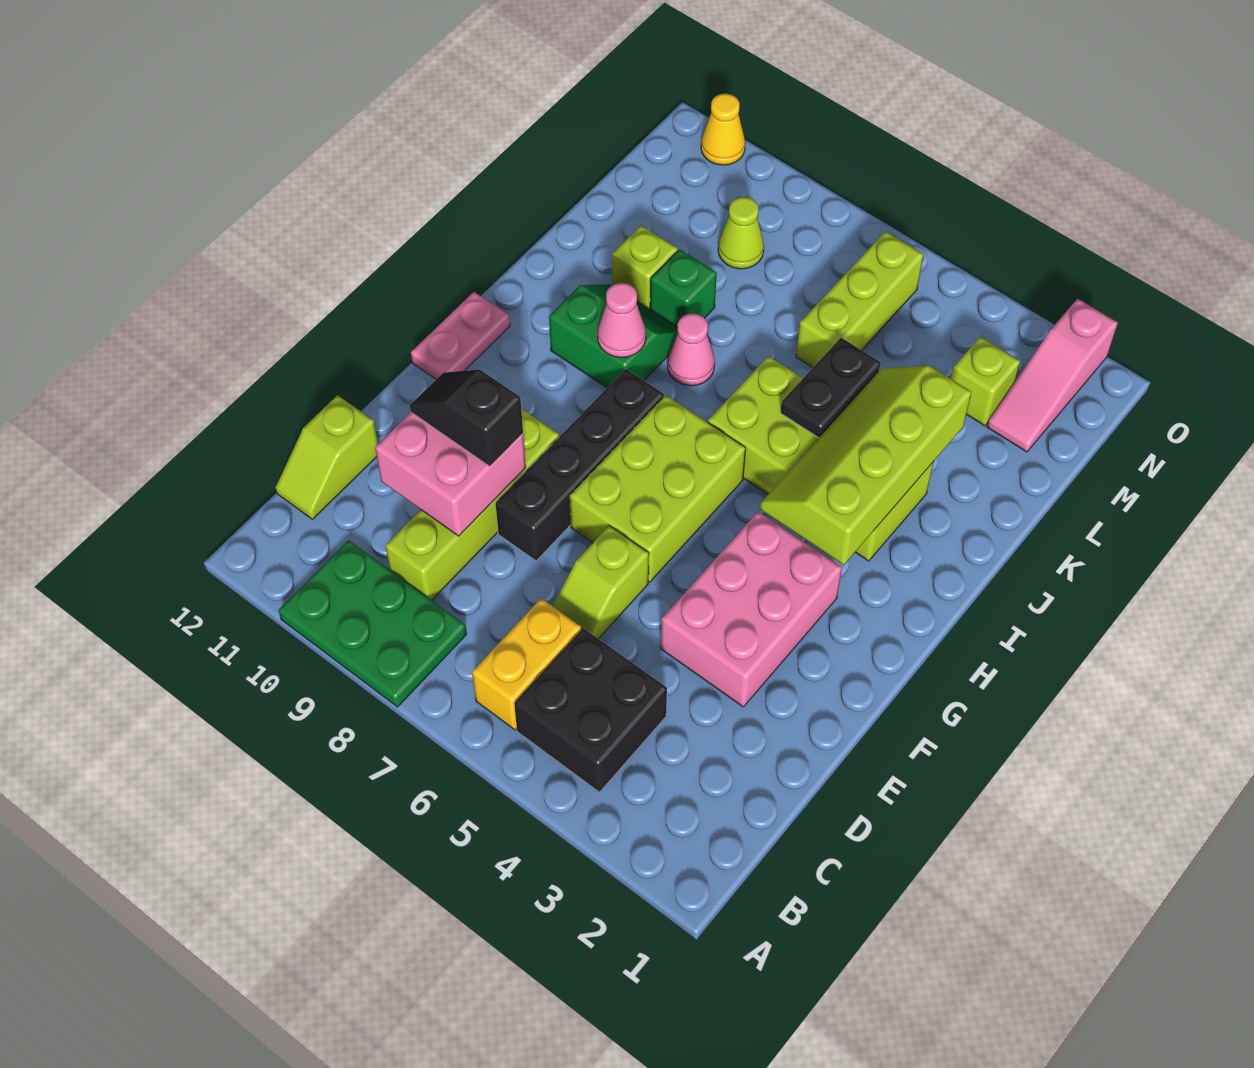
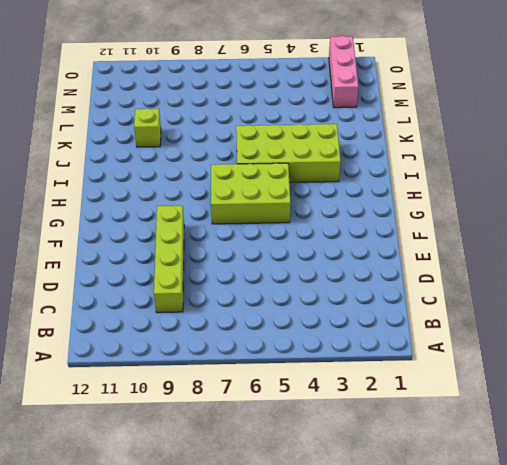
lime brick G5:H7 level 1 -> lime brick F6:H7 level 1
pink brick M2:O2 level 1 -> pink slope M2:O2 level 1 top O
none -> green plate A8:B10 level 1
none -> black brick B4:C5 level 1
none -> yellow brick B6:C6 level 1

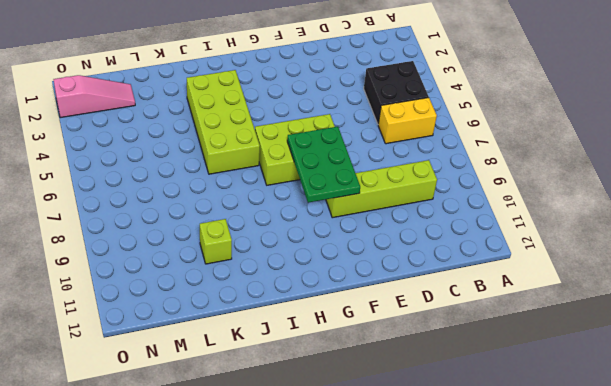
green plate F7:G9 level 2 -> green plate A8:B10 level 1
none -> lime slope C12:D12 level 1 top D
none -> lime slope D6:E6 level 1 top E
none -> pink brick E3:G4 level 1

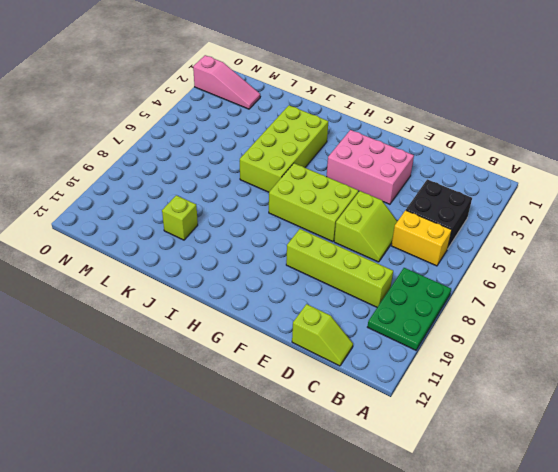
lime slope D6:E7 level 1 top E -> lime slope D6:E6 level 1 top E
none -> black brick E8:H8 level 1
none -> pink plate G12:H12 level 1
none -> green slope I9:J10 level 1 top I

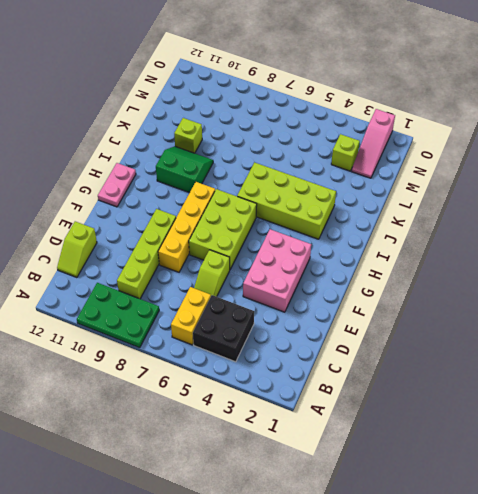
yellow brick E8:H8 level 1 -> black brick E8:H8 level 1
none -> pink cone J8 level 1
none -> green brick K9 level 1
none -> lime brick L6:N6 level 1

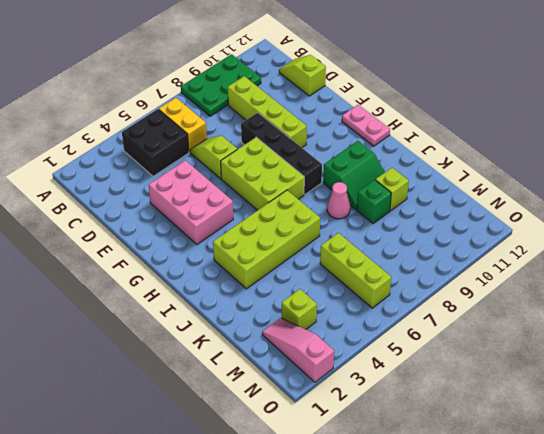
none -> lime cone M9 level 1
none -> yellow cone O11 level 1
none -> pink brick D9:E10 level 2

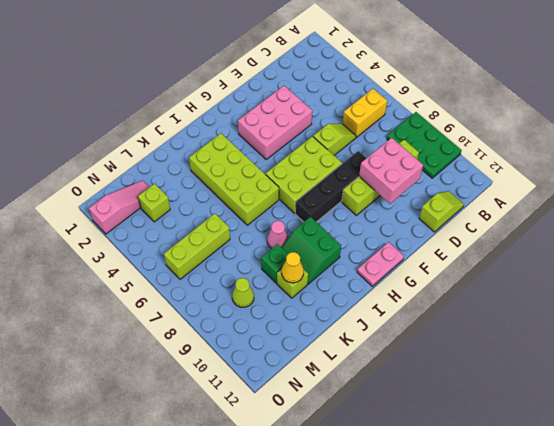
yellow cone K10 level 2 -> yellow cone O11 level 1
none -> black brick B4:C5 level 1
none -> lime slope H3:K4 level 2 top 3
none -> pink cone I9 level 2

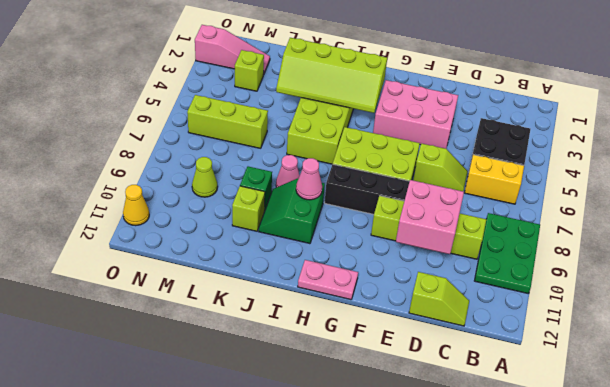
none -> black plate J5:K5 level 2
none -> black slope E9:E10 level 3 top 9

